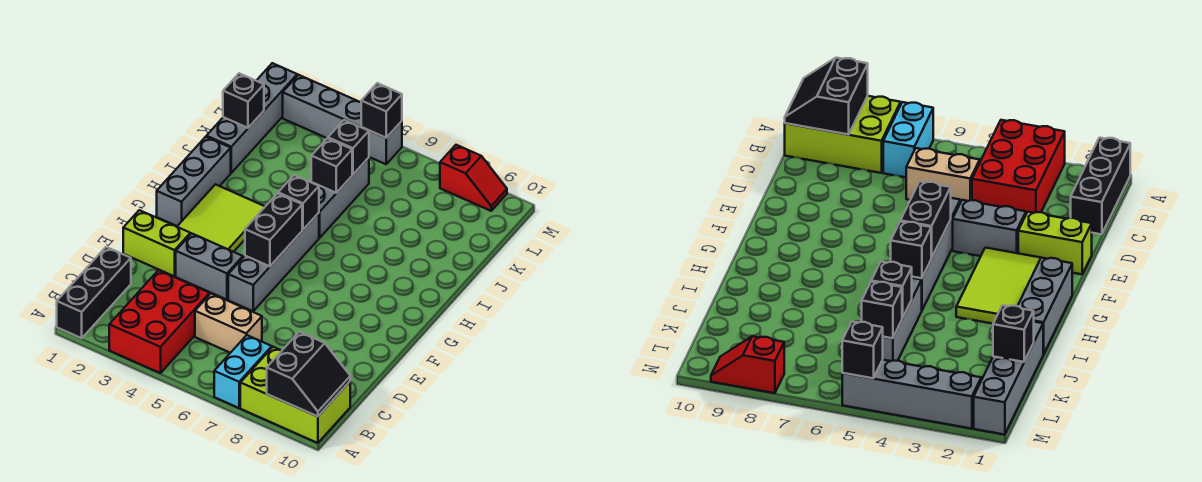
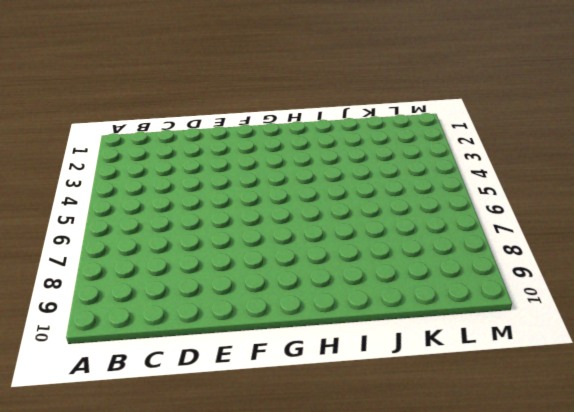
none -> black brick A1:C1 level 1
none -> red brick A3:C4 level 1
none -> cyan brick A7:B7 level 1

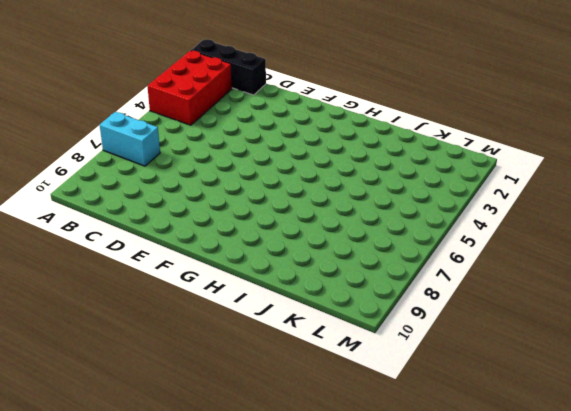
red brick A2:B4 level 1 -> red brick A3:C4 level 1
none -> lime brick A8:B10 level 1
none -> tan brick C5:C6 level 1
none -> lime brick E1:E2 level 1

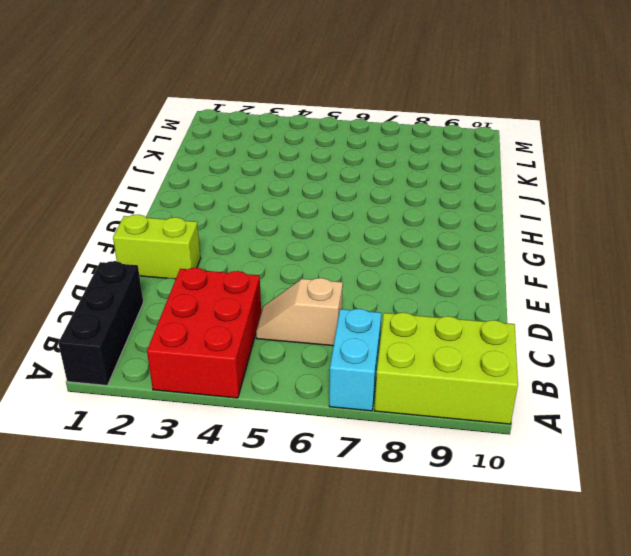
tan slope C5:C6 level 1 top 6 -> tan brick C5:C6 level 1
none -> grey brick E3:E4 level 1
none -> grey brick E5:H5 level 1
none -> lime tile F2:H3 level 1

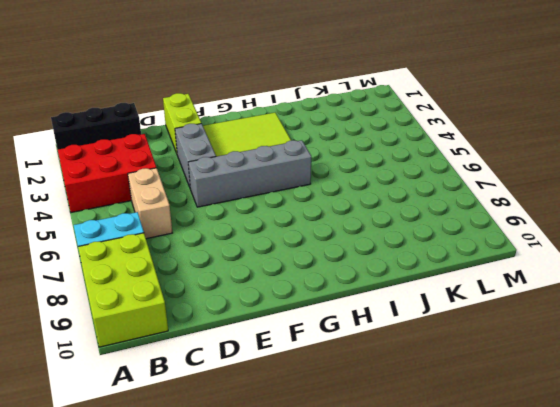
none -> grey brick G1:I1 level 1
none -> grey brick I5:K5 level 1
none -> grey brick J1:M1 level 1

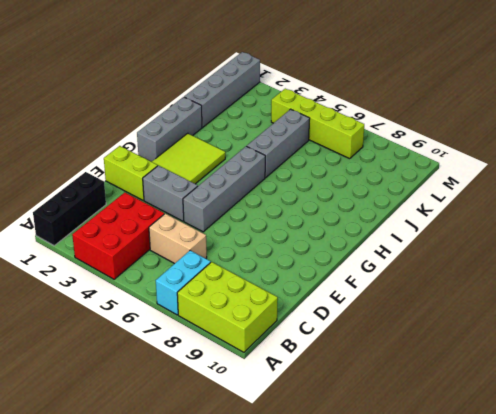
lime brick L4:L7 level 1 -> none
none -> grey brick M2:M5 level 1
none -> red slope M8:M9 level 1 top 8
none -> black slope A9:B10 level 2 top 9

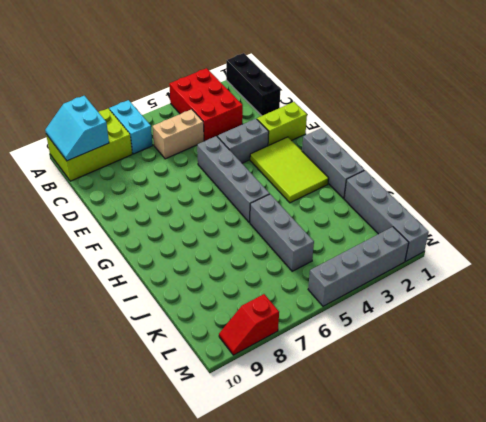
cyan slope A9:B10 level 2 top 9 -> black slope A9:B10 level 2 top 9
none -> black brick F5:G5 level 2
none -> black brick H5 level 2
none -> black brick J5 level 2

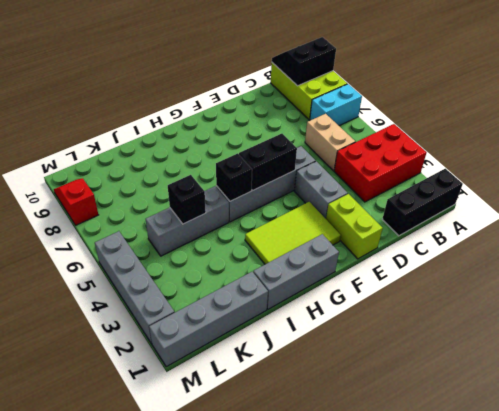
none -> black brick K1 level 2
none -> black brick K5 level 2
none -> black brick M5 level 2

